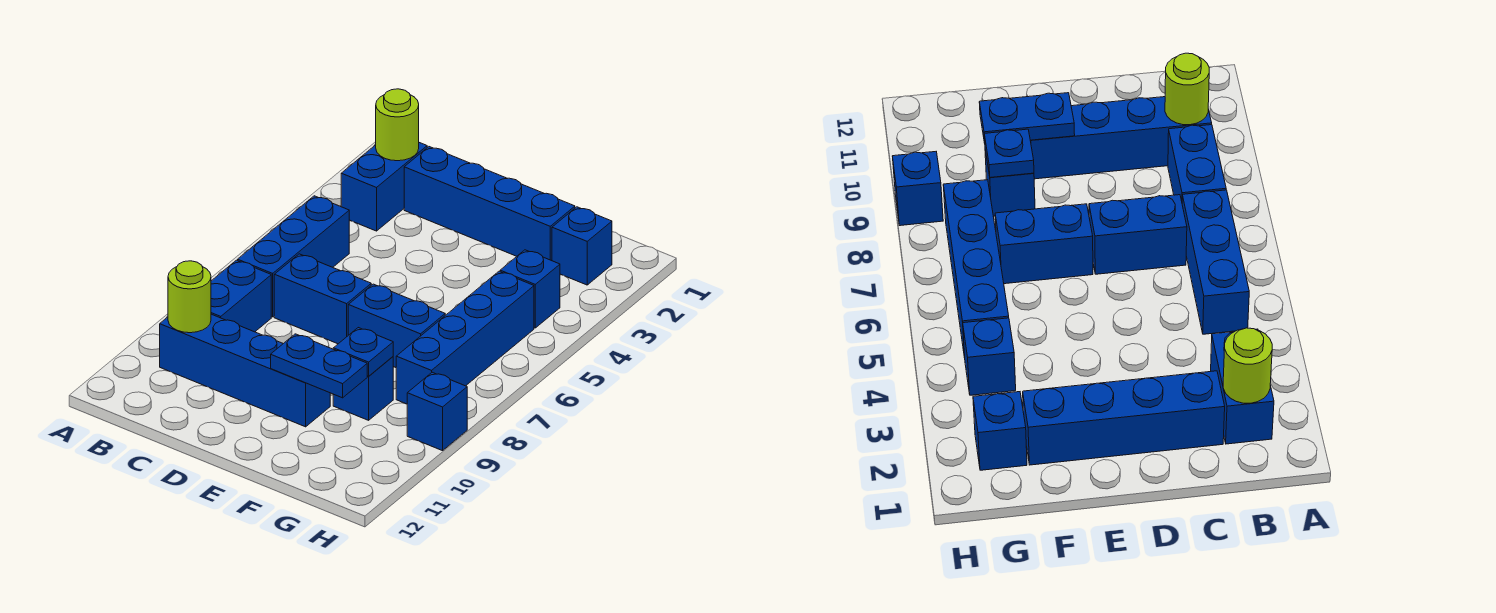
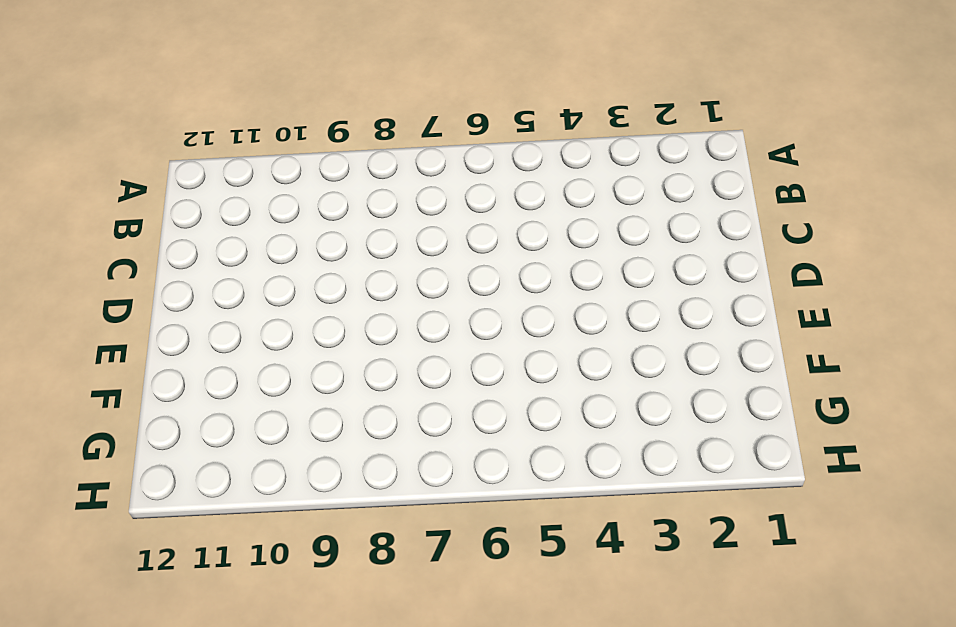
none -> blue brick B2:B3 level 1
none -> blue brick B5:B7 level 1
none -> blue brick B8:B9 level 1

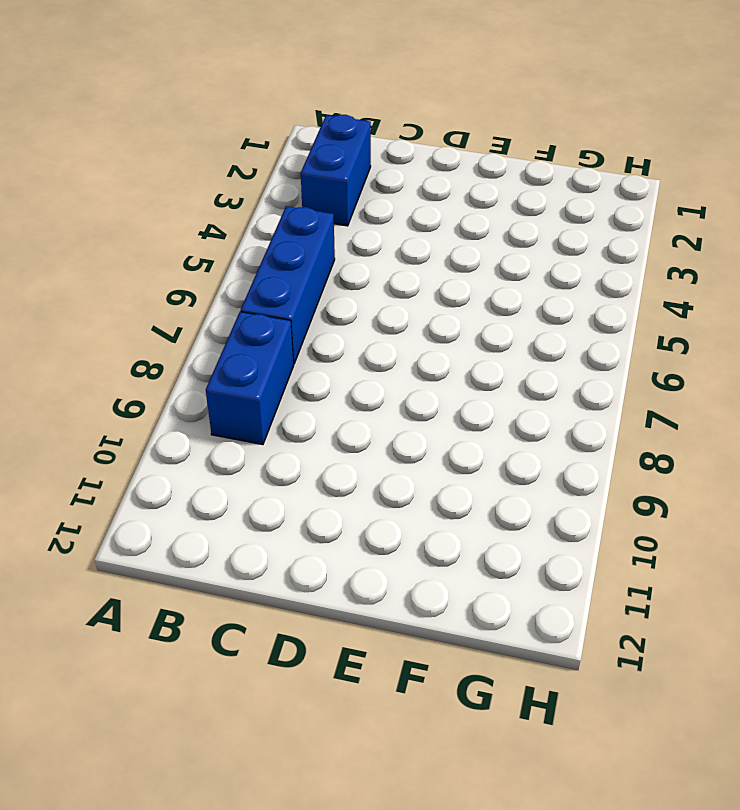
none -> blue brick B10:E10 level 1
none -> blue brick C2:F2 level 1
none -> blue brick C7:D7 level 1

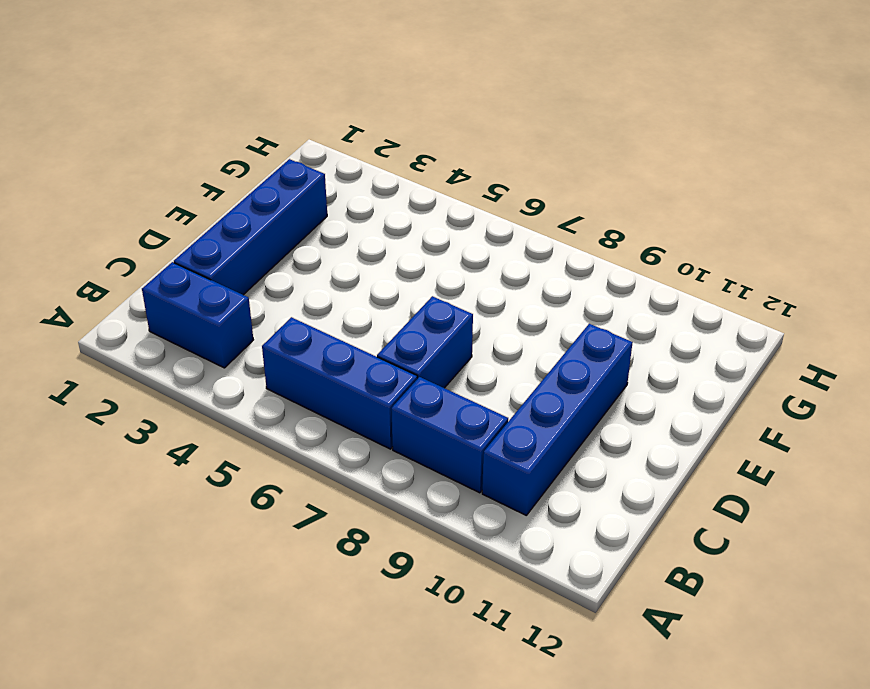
none -> blue brick E7:F7 level 1
none -> blue brick F9 level 1
none -> blue brick G2 level 1

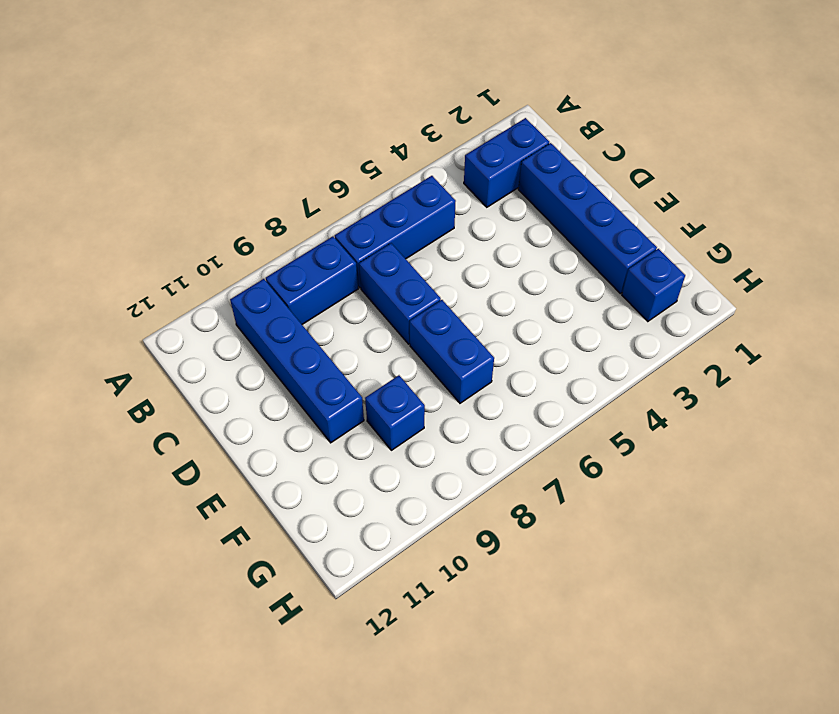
none -> blue brick G4 level 1
none -> blue brick G5:G8 level 1
none -> blue brick H9 level 1

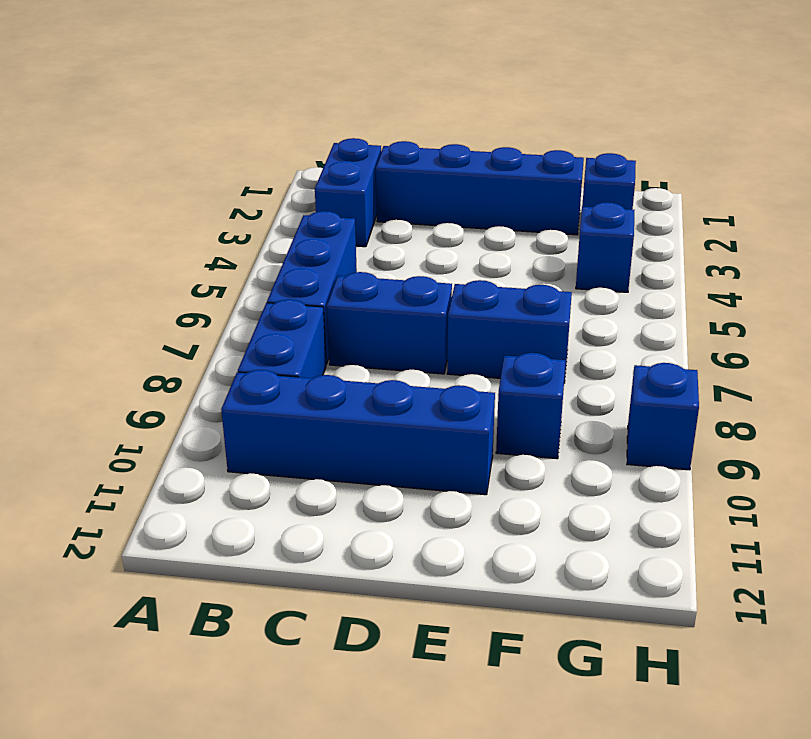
none -> blue brick G5:G8 level 1
none -> lime round brick B2 level 2
none -> lime round brick B10 level 2

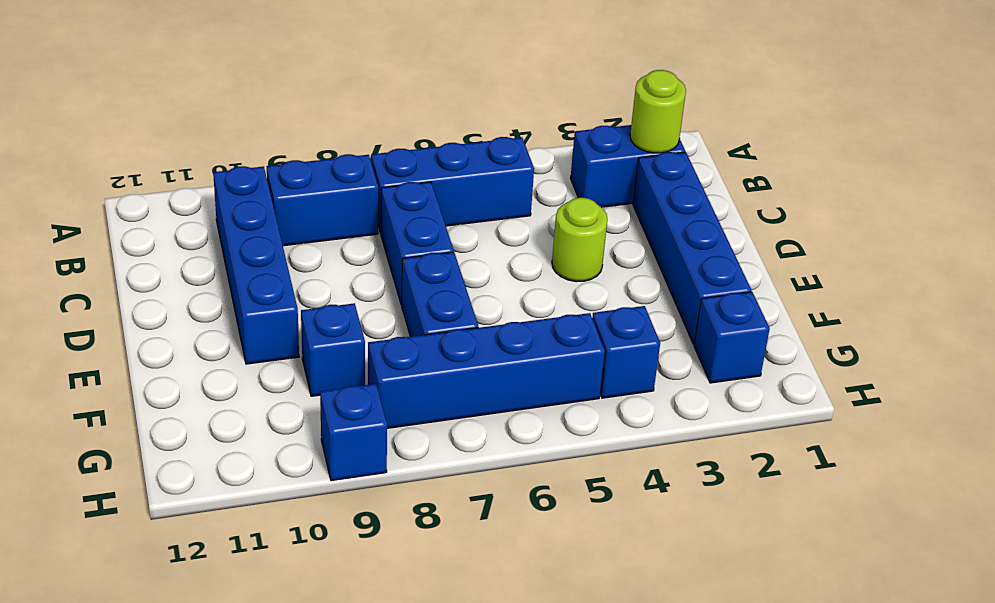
lime round brick D4 level 1 -> lime round brick B10 level 2
none -> blue plate E10:F10 level 2
none -> blue plate F9 level 2

